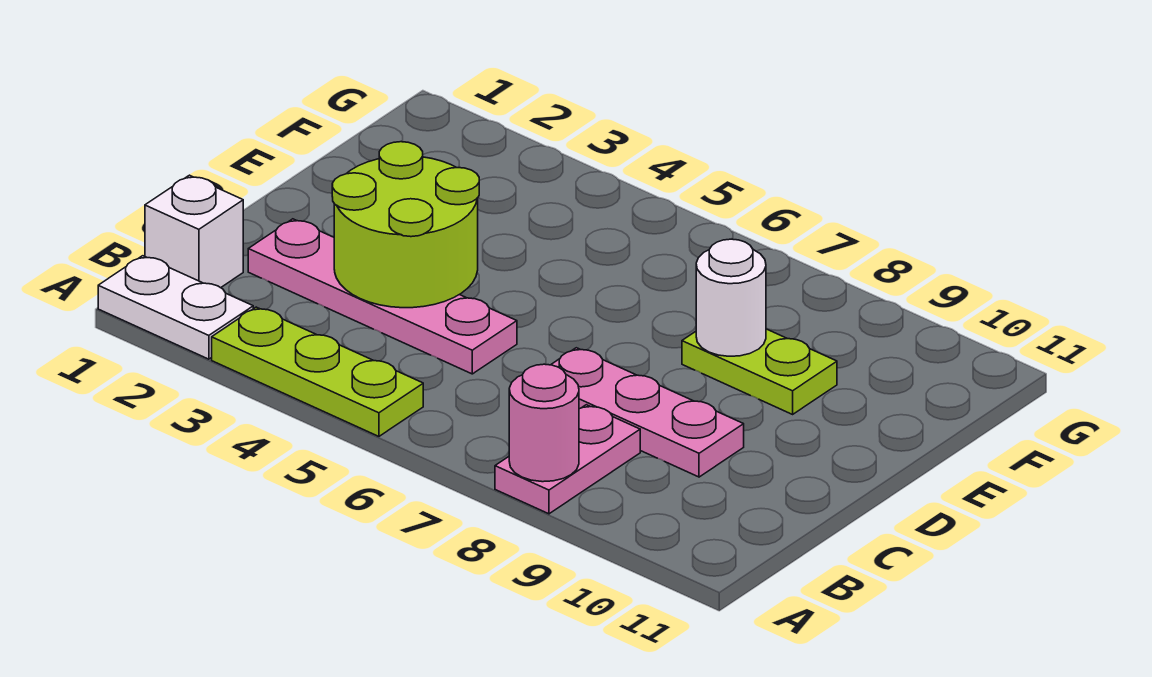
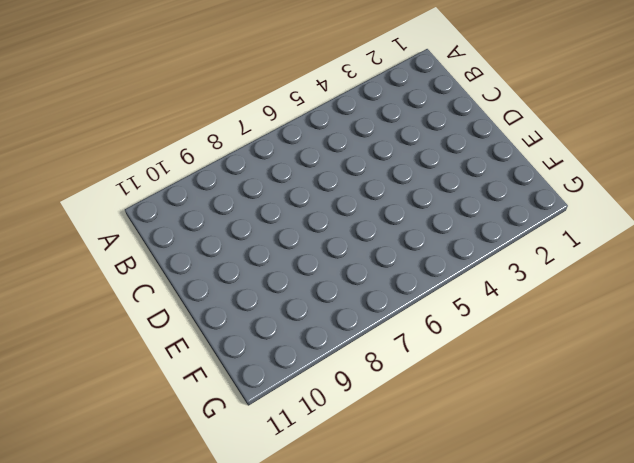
none -> white plate A1:A2 level 1
none -> lime plate A3:A5 level 1

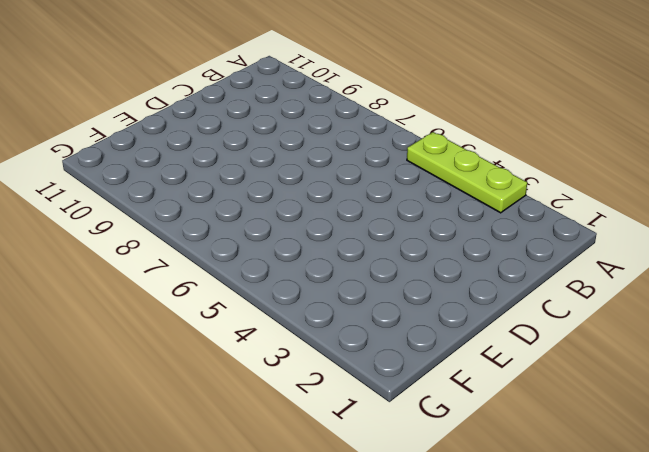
none -> white plate A1:A2 level 1
none -> pink plate A8:B8 level 1

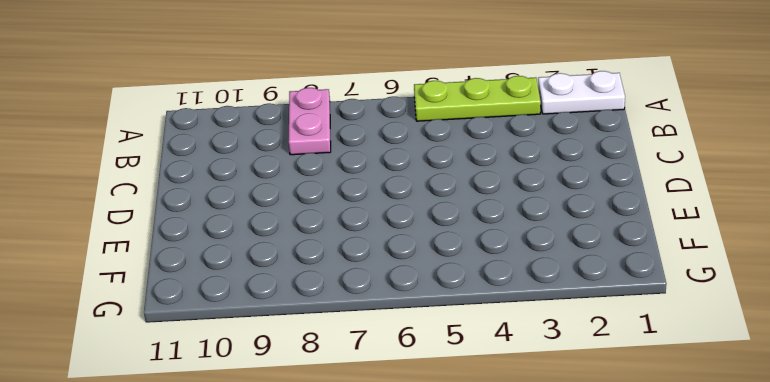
none -> white brick B1 level 1
none -> pink plate C2:C5 level 1

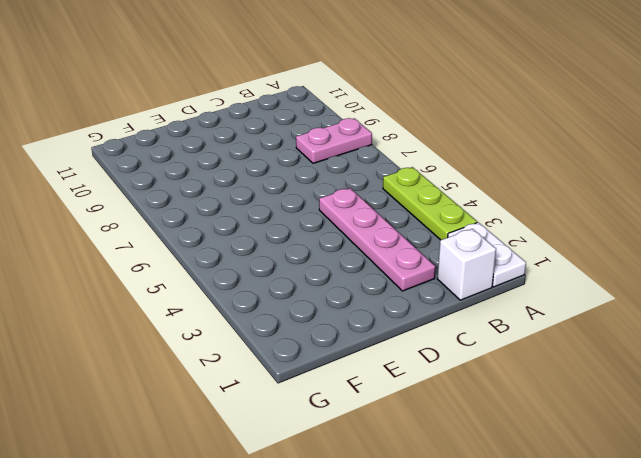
none -> pink plate C7:C9 level 1
none -> lime plate E8:E9 level 1

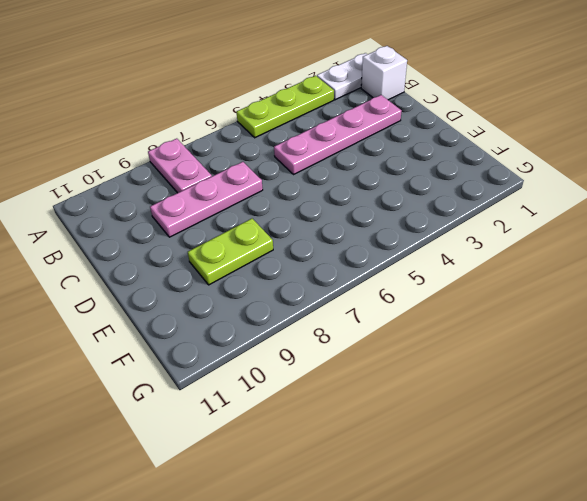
none -> pink round brick A8 level 2
none -> lime round brick C3:D4 level 2

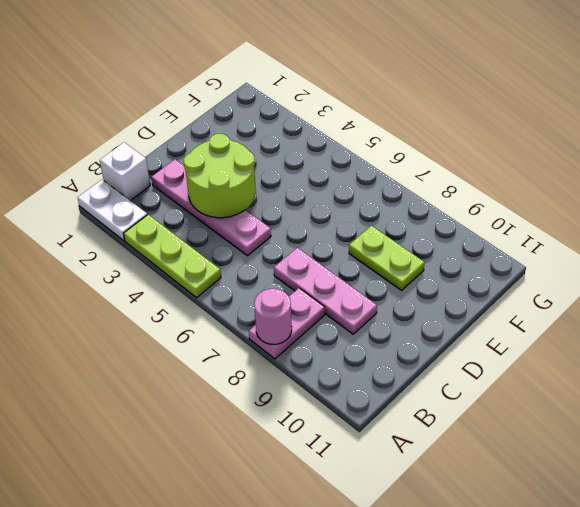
none -> white round brick E8 level 2

